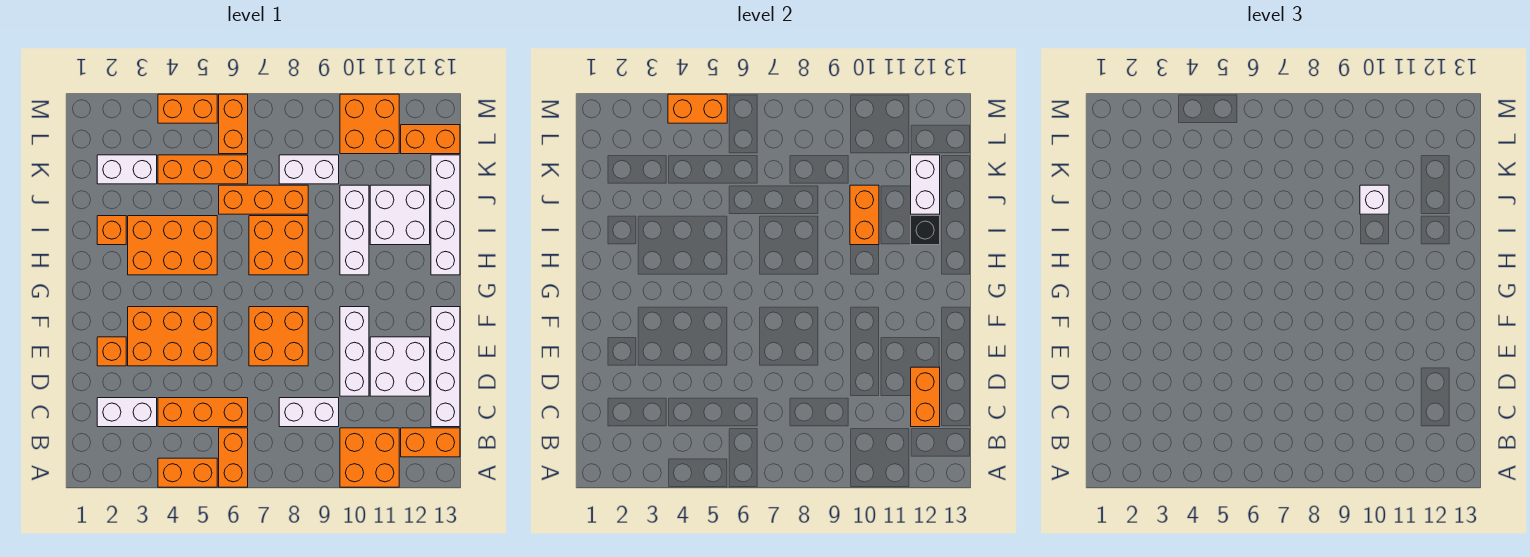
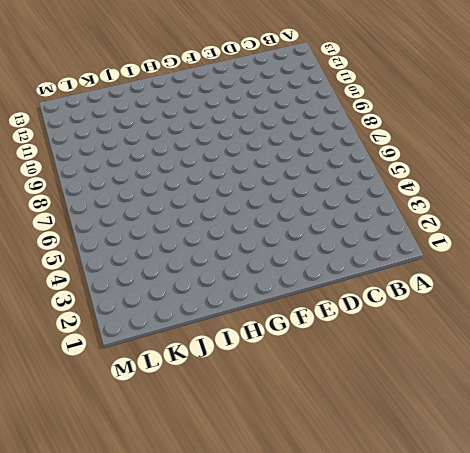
none -> orange brick A4:A5 level 1
none -> orange brick A6:B6 level 1
none -> orange brick A10:B11 level 1
none -> orange brick B12:B13 level 1

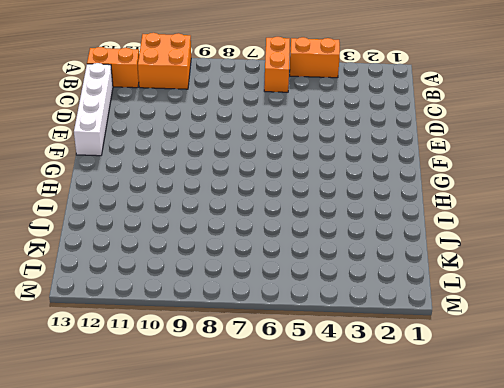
none -> white brick C2:C3 level 1
none -> orange brick C4:C6 level 1
none -> white brick C8:C9 level 1
none -> white brick D10:F10 level 1

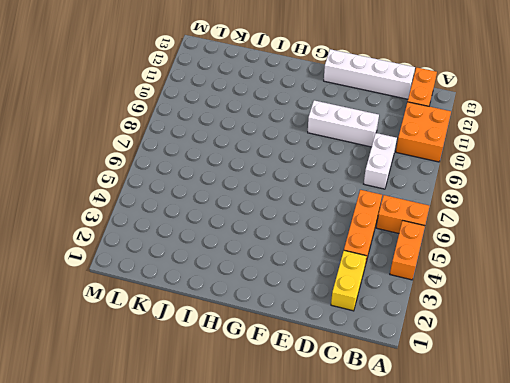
yellow brick C2:C3 level 1 -> white brick C2:C3 level 1
none -> white brick D11:E12 level 1
none -> orange brick E2 level 1
none -> orange brick E3:F5 level 1
none -> orange brick E7:F8 level 1

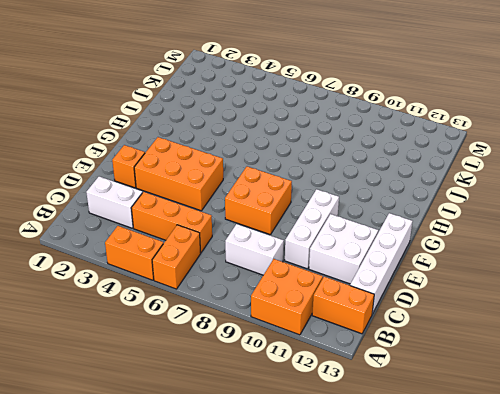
none -> orange brick H3:I5 level 1
none -> orange brick H7:I8 level 1
none -> white brick H10:J10 level 1
none -> white brick H13:K13 level 1

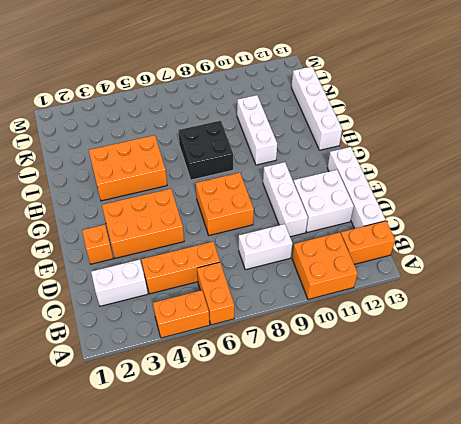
black brick H7:I8 level 1 -> orange brick H7:I8 level 1
none -> orange brick I2 level 1
none -> white brick I11:J12 level 1
none -> orange brick J6:J8 level 1
none -> white brick K2:K3 level 1

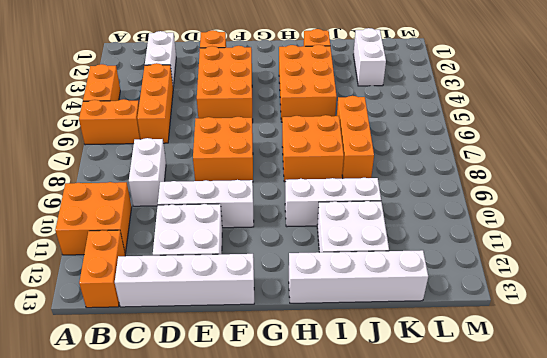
none -> orange brick K4:K6 level 1
none -> white brick K8:K9 level 1
none -> orange brick L6:M6 level 1
none -> orange brick L10:M11 level 1

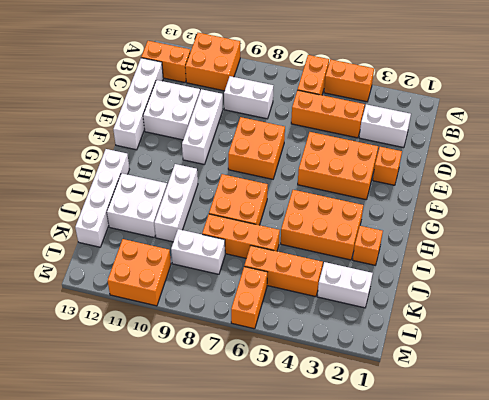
none -> orange brick L12:L13 level 1
none -> orange brick M4:M5 level 1
none -> orange brick C12:D12 level 2
none -> orange brick I10:J10 level 2

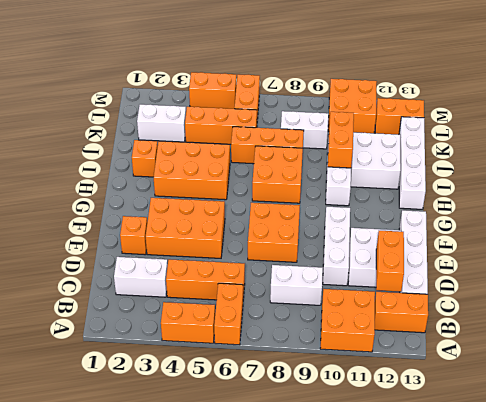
none -> black brick I12 level 2
none -> white brick J12:K12 level 2
none -> orange brick M4:M5 level 2
none -> white brick J10 level 3

